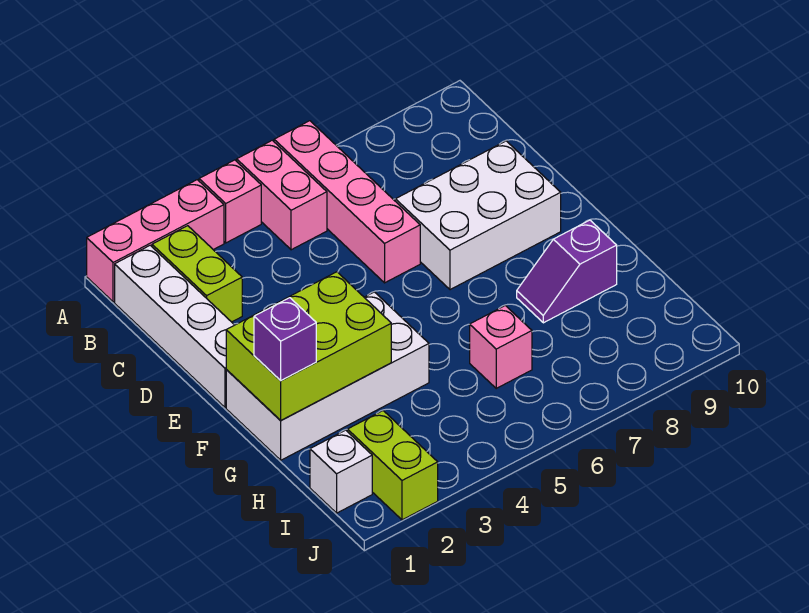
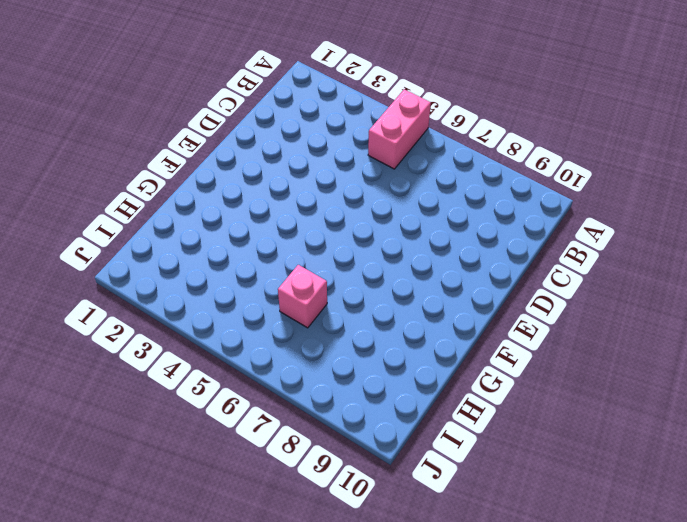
none -> pink brick A1:A3 level 1
none -> pink brick A4 level 1
none -> pink brick A6:D6 level 1

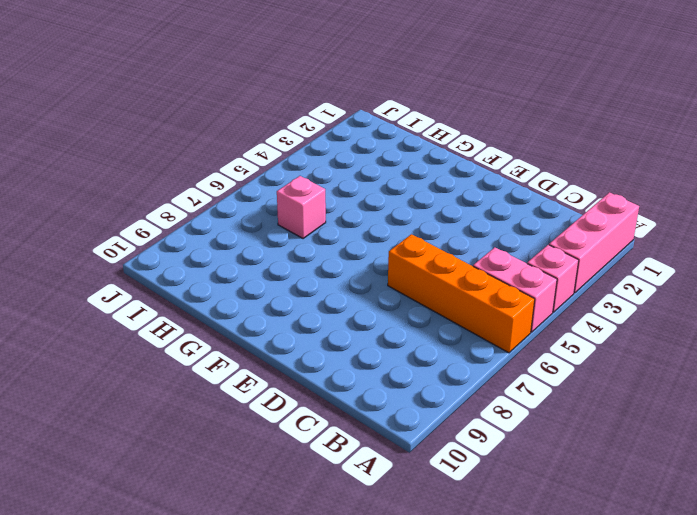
orange brick A6:D6 level 1 -> pink brick A6:D6 level 1
none -> white brick B1:E1 level 1
none -> lime brick B2:C2 level 1
none -> white brick D7:E9 level 1

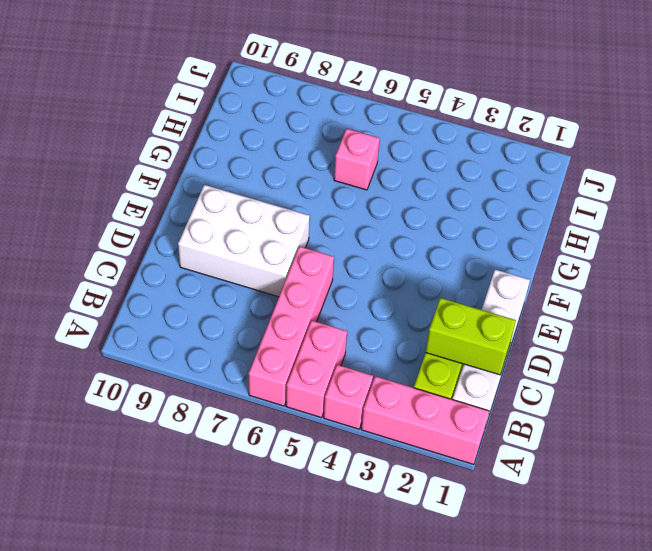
lime brick C1:C2 level 2 -> lime brick I2:J2 level 1
none -> white brick F1:G4 level 1
none -> purple slope G8:G9 level 1 top 9
none -> white brick I1 level 1

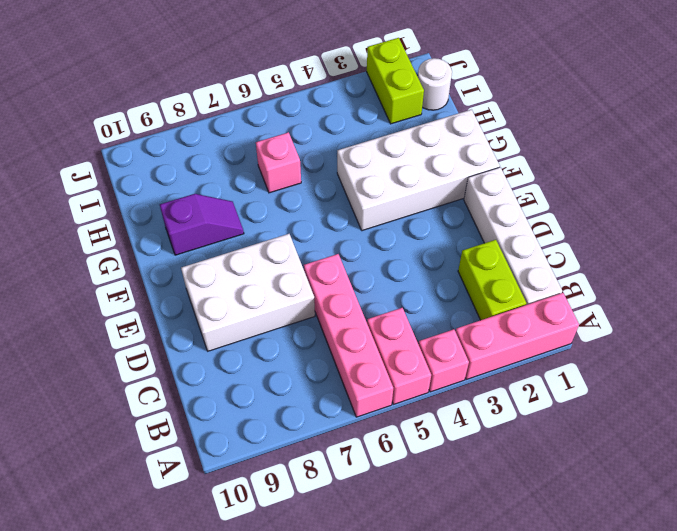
white round brick I1 level 1 -> white brick I1 level 1
none -> lime brick F1:G3 level 2
none -> purple brick G1 level 3

